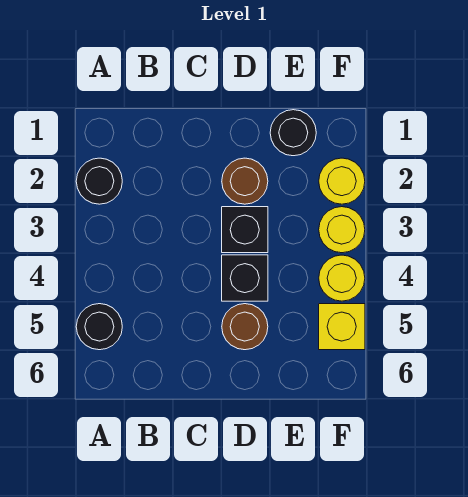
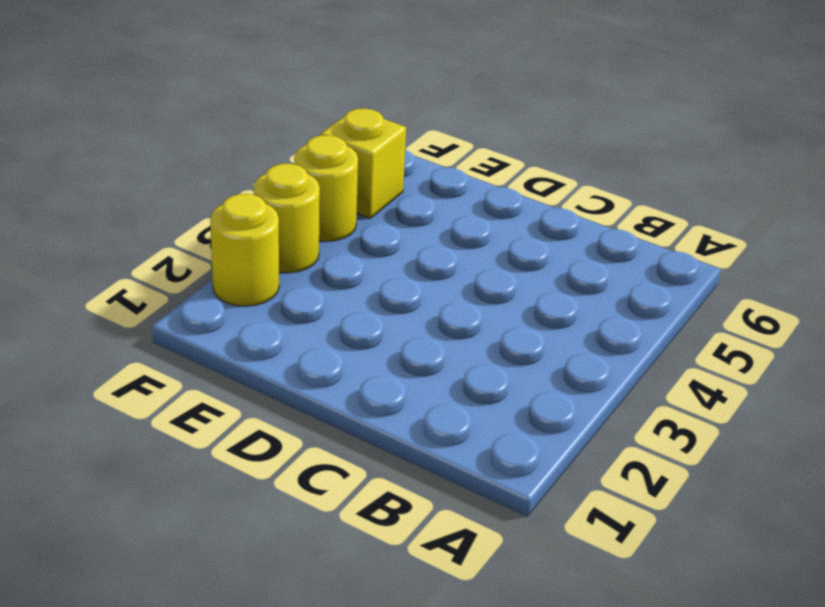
none -> black round brick A2 level 1
none -> black round brick A5 level 1

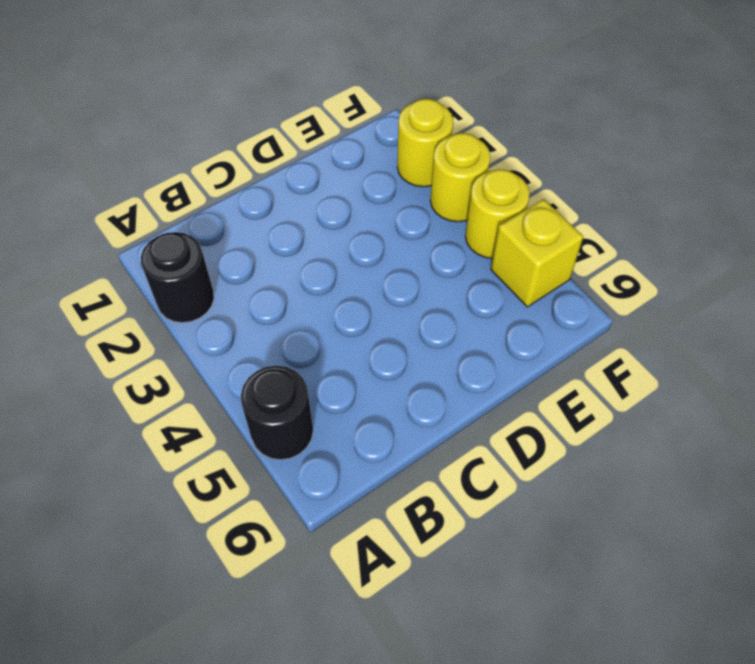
none -> brown round brick D2 level 1
none -> black brick D3 level 1

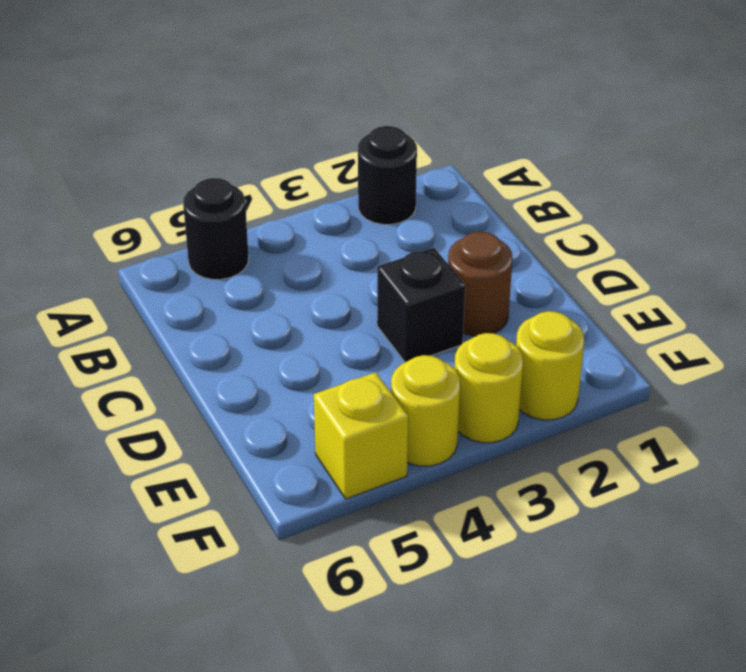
none -> black brick D4 level 1
none -> brown round brick D5 level 1

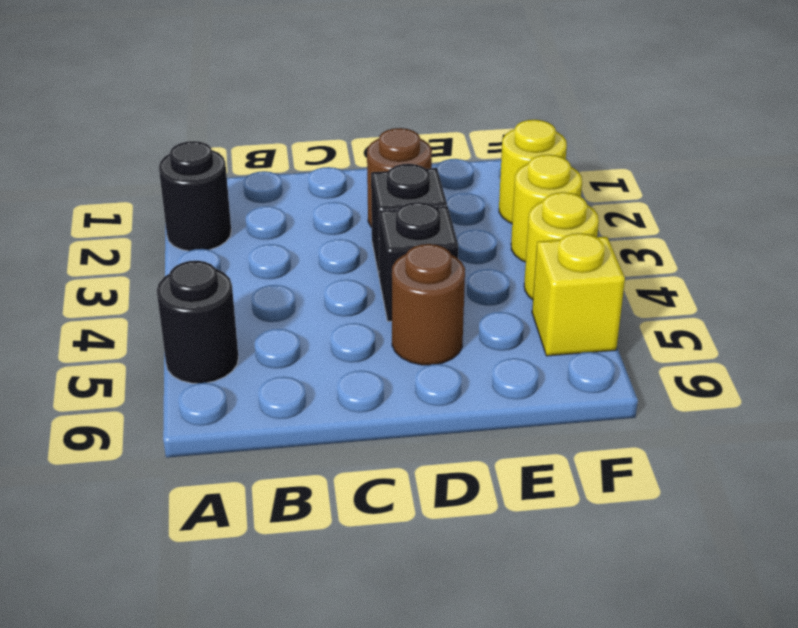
none -> black round brick E1 level 1

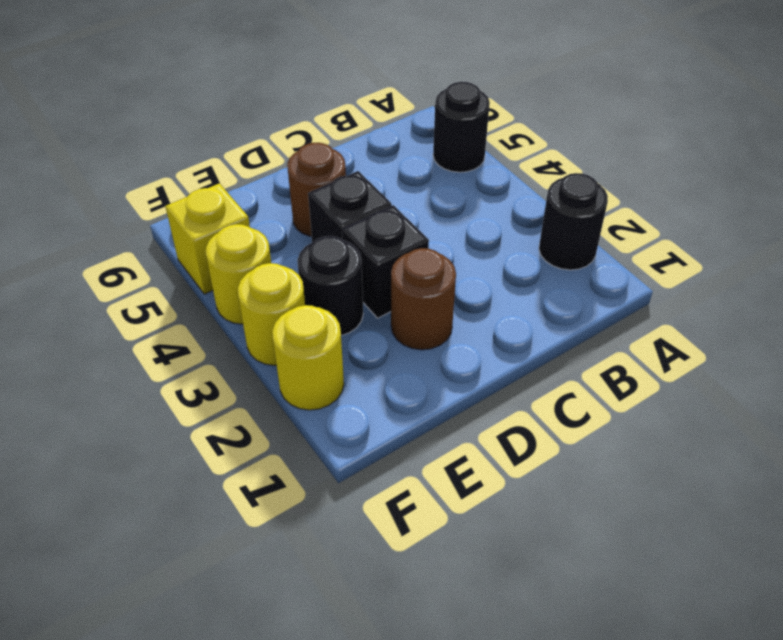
black round brick E3 level 1 -> black round brick E1 level 1

